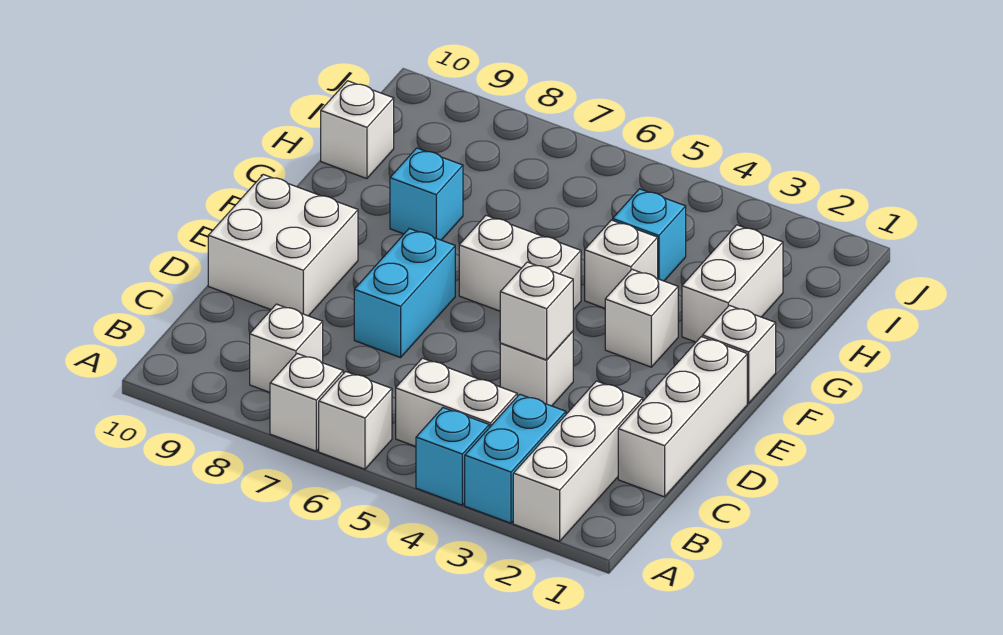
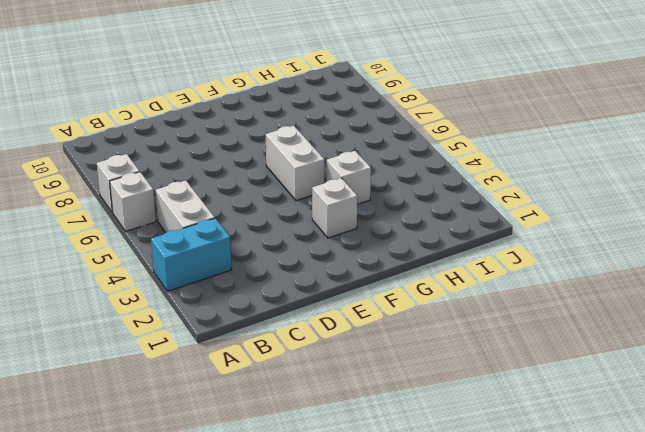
none -> white brick A2:C2 level 1
none -> cyan brick A4 level 1
none -> white brick B8 level 1

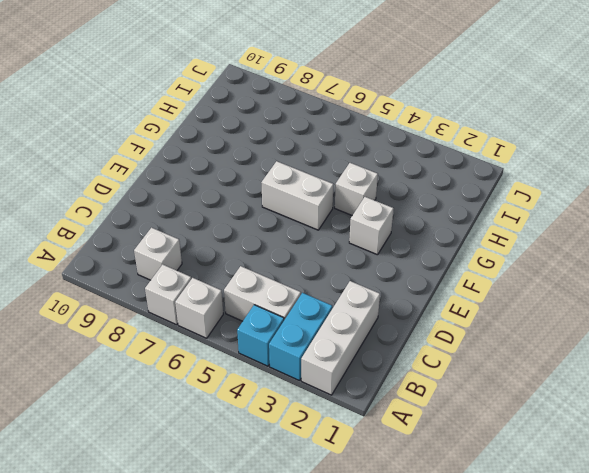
none -> white brick C1:E1 level 1
none -> white brick D4 level 1
none -> cyan brick D7:E7 level 1

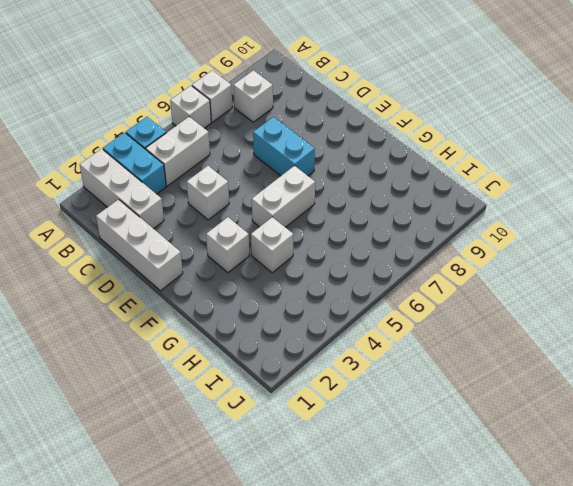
none -> white brick D9:E10 level 1
none -> white brick F1 level 1
none -> white brick G2:H2 level 1

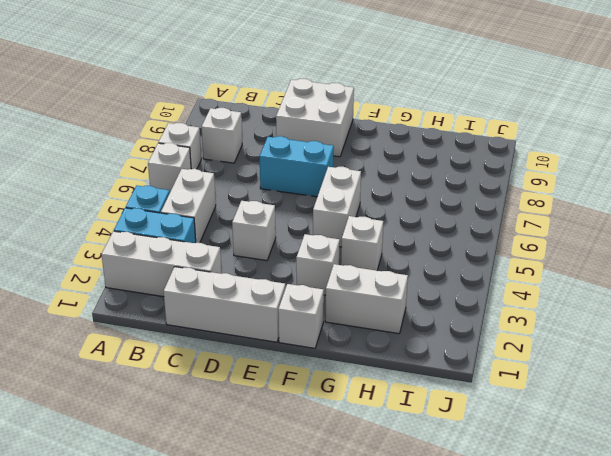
none -> cyan brick G8 level 1
none -> cyan brick H4 level 1
none -> white brick H10 level 1

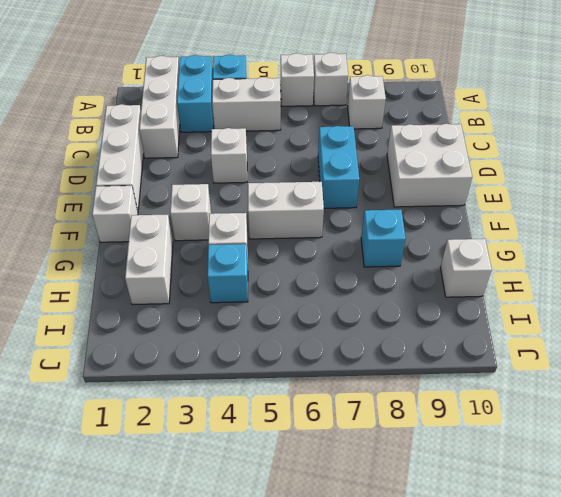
none -> white brick D4 level 2

